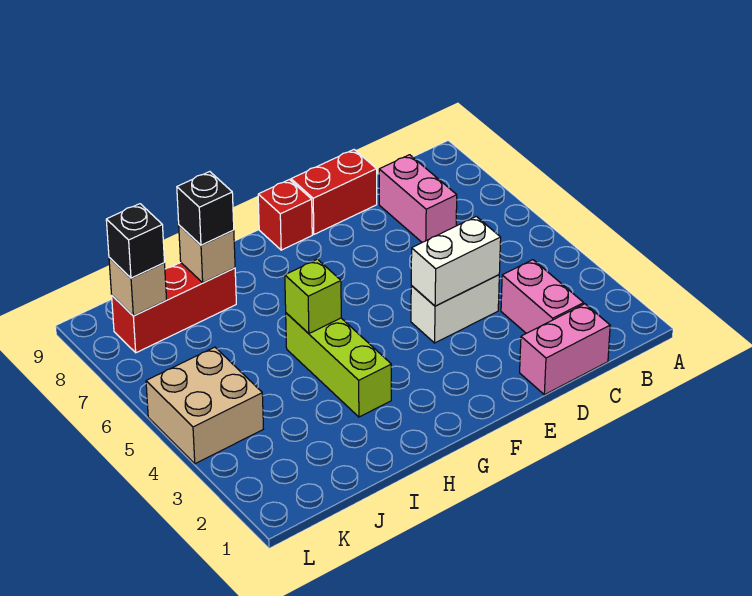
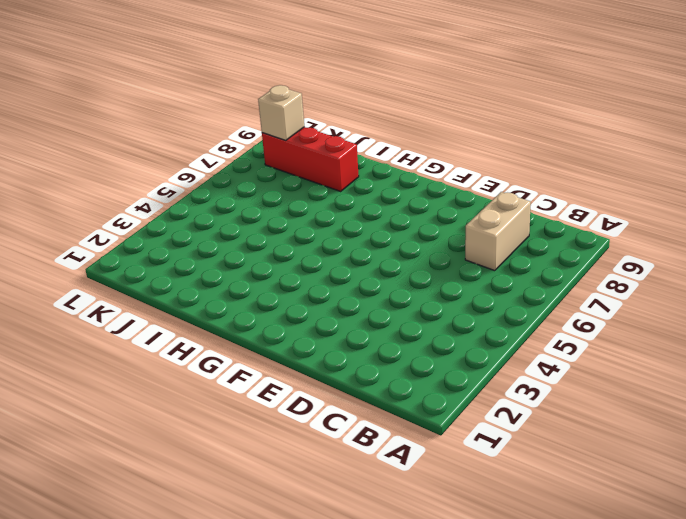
tan brick C7:C8 level 1 -> pink brick C7:C8 level 1
none -> pink brick C1:D1 level 1
none -> pink brick C2:C3 level 1
none -> white brick D4:E4 level 1

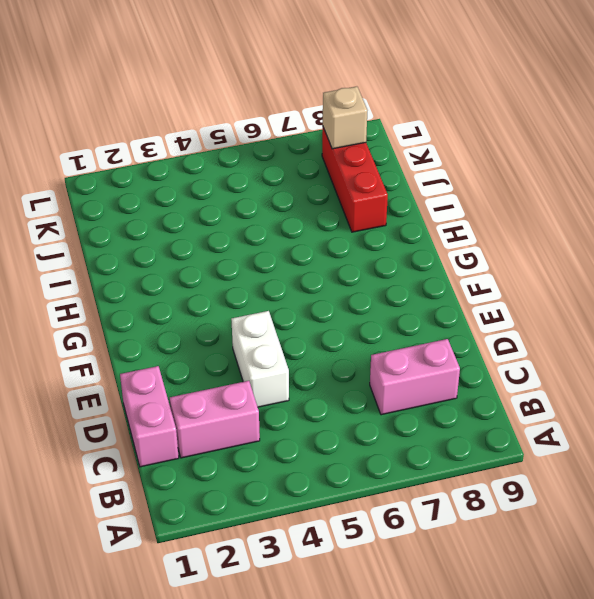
none -> red brick D9:E9 level 1
none -> red brick F9 level 1
none -> lime brick H3:H5 level 1

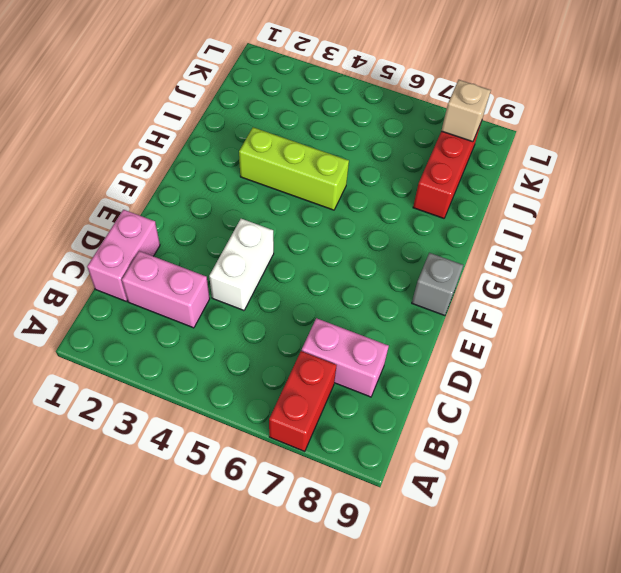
red brick A7:B7 level 1 -> red brick D9:E9 level 1
grey brick F9 level 1 -> red brick F9 level 1
none -> tan brick K4:L5 level 1
none -> white brick D4:E4 level 2
none -> lime brick H5 level 2

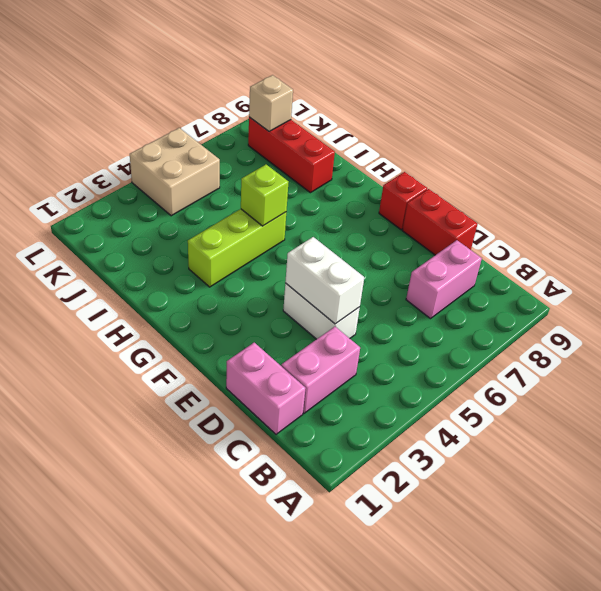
none -> tan brick I8 level 2
none -> black brick I8 level 3
none -> black brick K8 level 3

